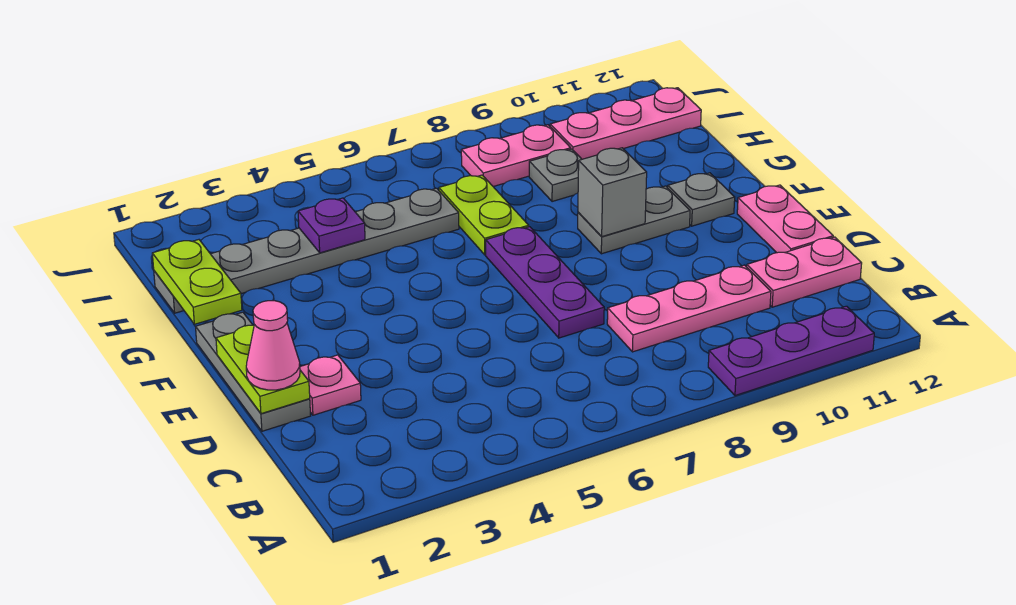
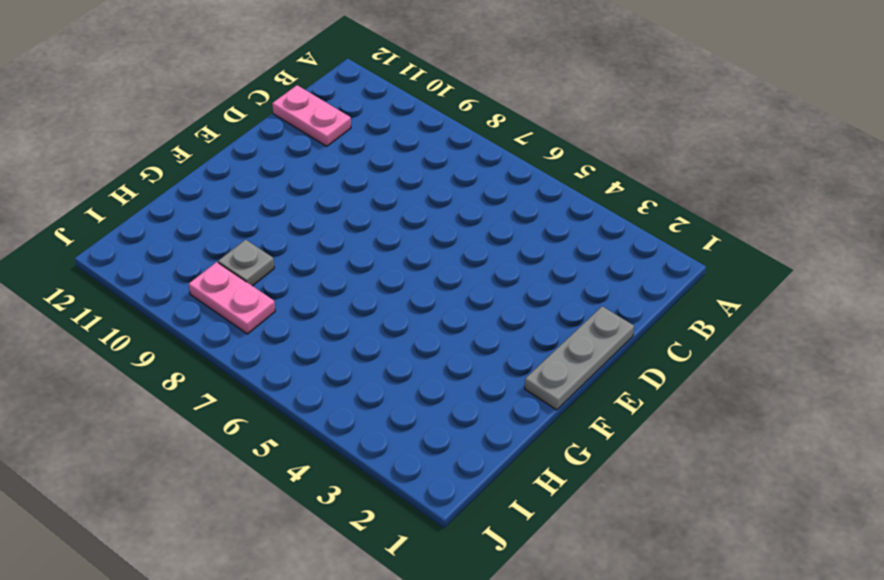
none -> purple plate A9:A11 level 1
none -> pink plate C8:C10 level 1
none -> pink plate D2 level 1

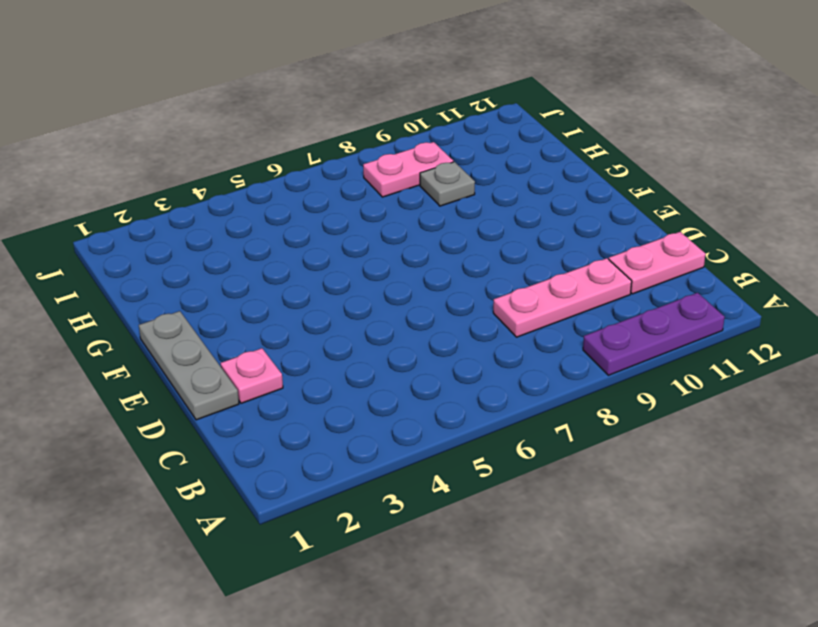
none -> purple plate D7:F7 level 1
none -> pink plate D12:E12 level 1
none -> grey plate F9:F10 level 1

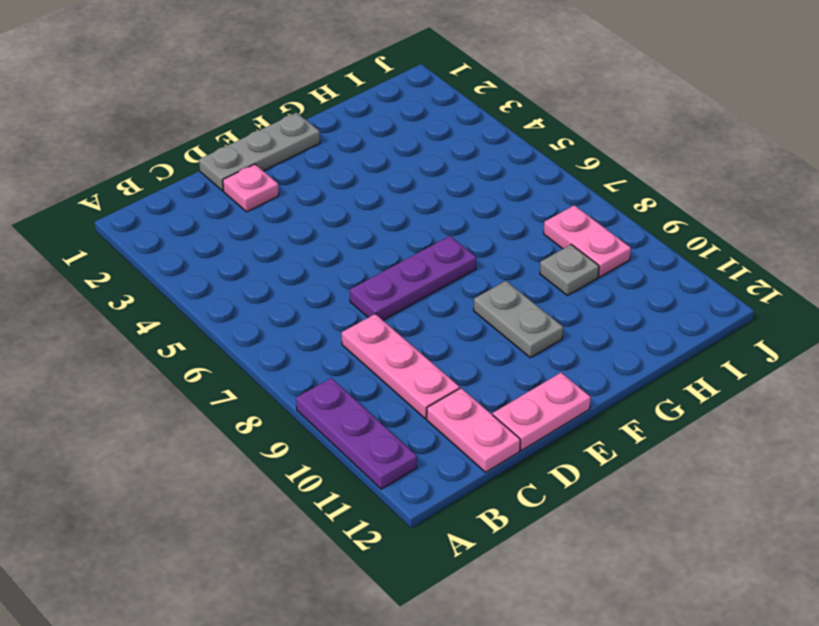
none -> grey plate F11 level 1
none -> lime plate G7:H7 level 1
none -> grey plate H1:H6 level 1

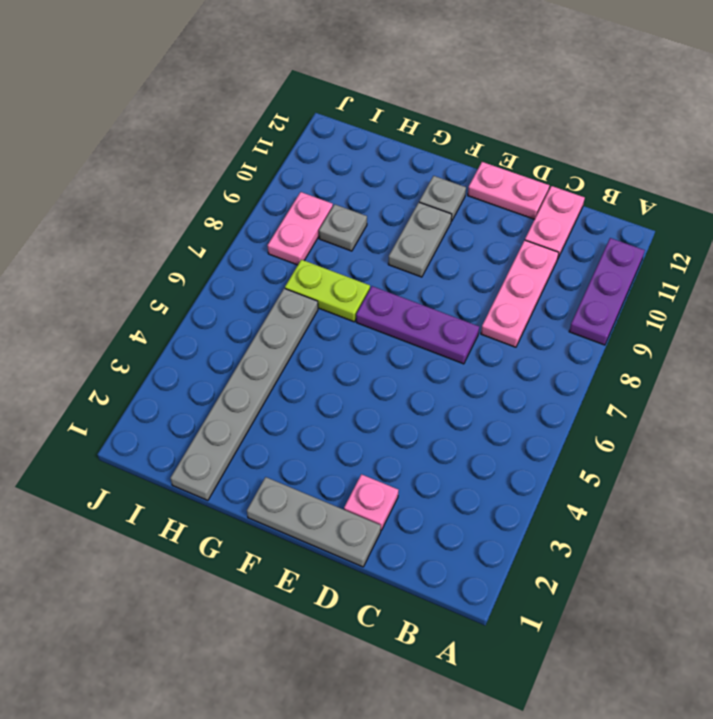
none -> pink plate I10:I12 level 1
none -> lime plate D1:E1 level 2
none -> grey brick F9 level 2

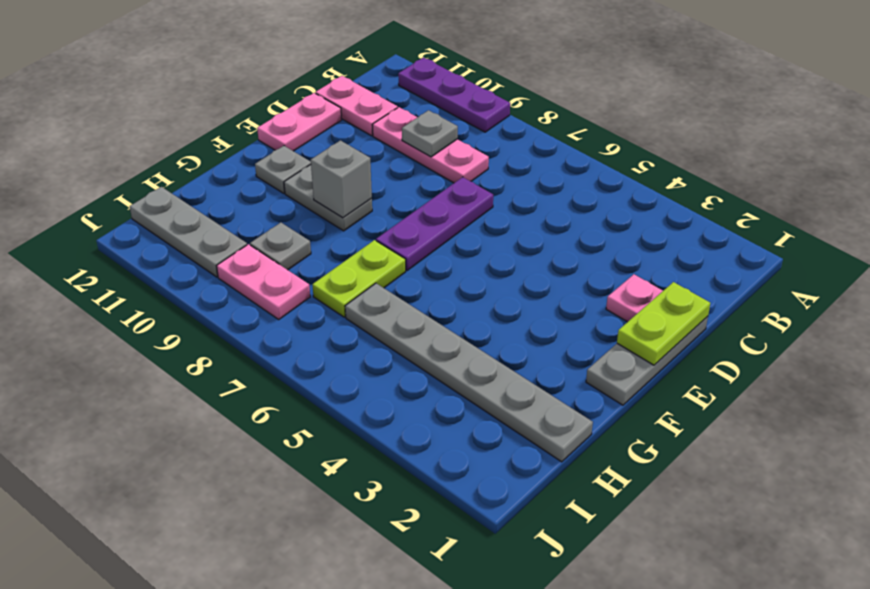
grey plate C9 level 2 -> none
grey plate I10:I12 level 1 -> pink plate I10:I12 level 1
none -> lime plate G1:H1 level 2
none -> purple plate H4 level 2
none -> pink cone D1 level 3

